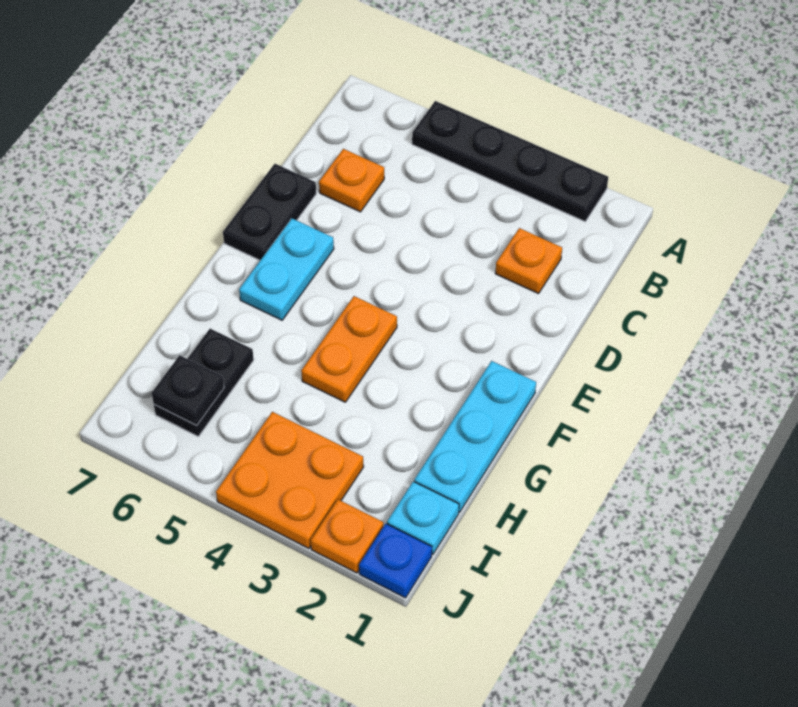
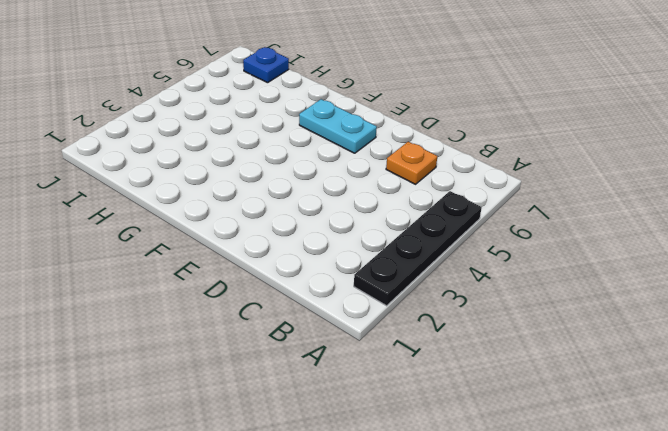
blue plate I7 level 1 -> blue plate J1 level 1
none -> orange plate C2 level 1
none -> black plate D7:E7 level 1
none -> cyan plate F1:H1 level 1

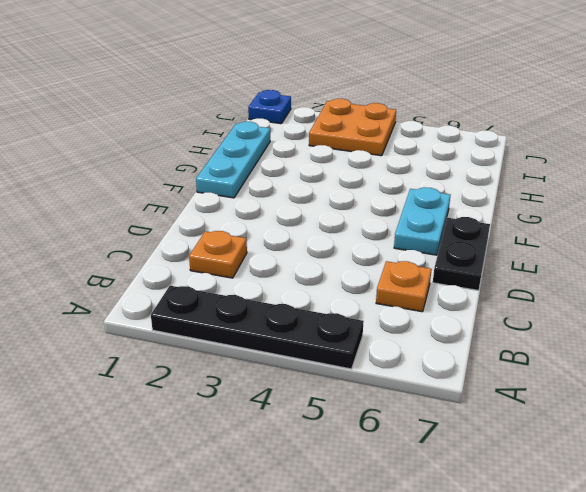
none -> orange plate F4:G4 level 1
none -> black plate H6:I6 level 1
none -> cyan plate I1 level 1

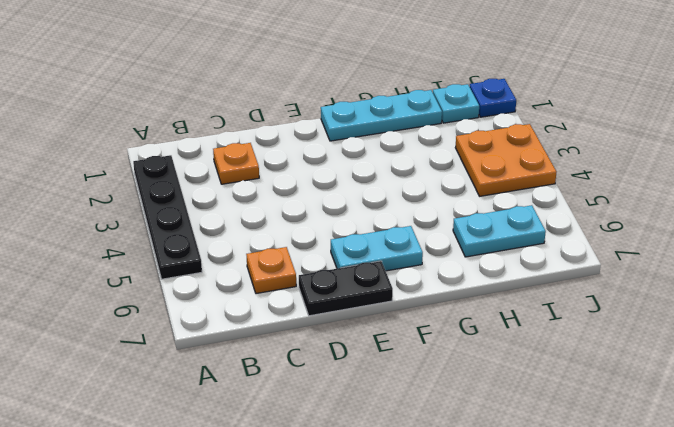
cyan plate H6:I6 level 1 -> black plate H6:I6 level 1
none -> orange plate F4:G4 level 1
none -> orange plate J2 level 1
none -> black plate I6 level 2

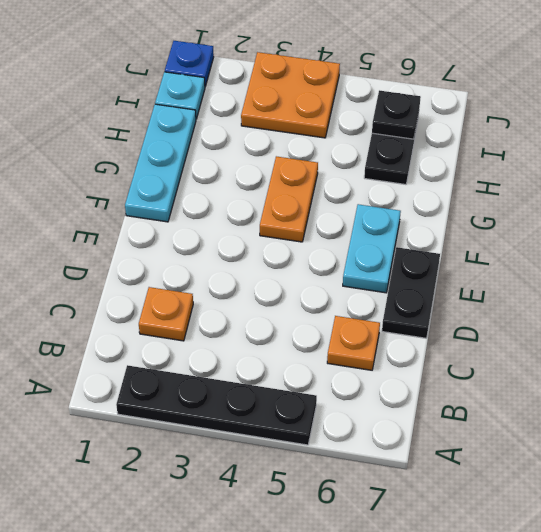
none -> orange plate J2 level 1

